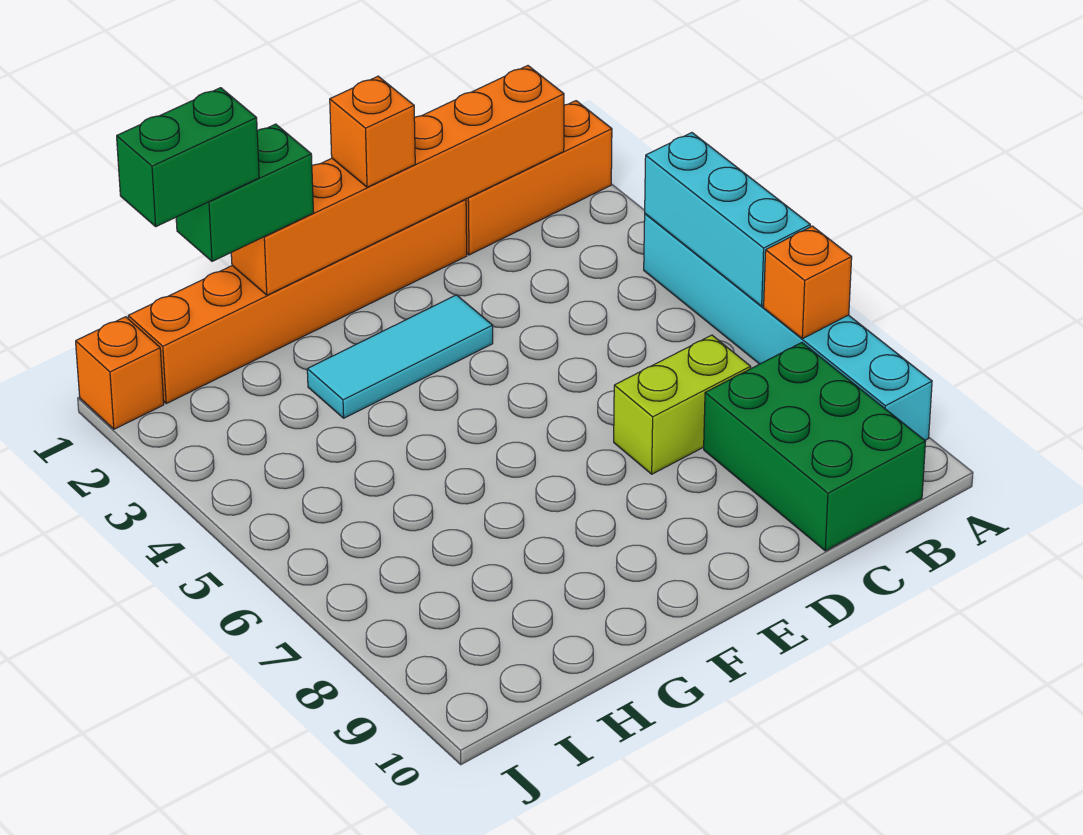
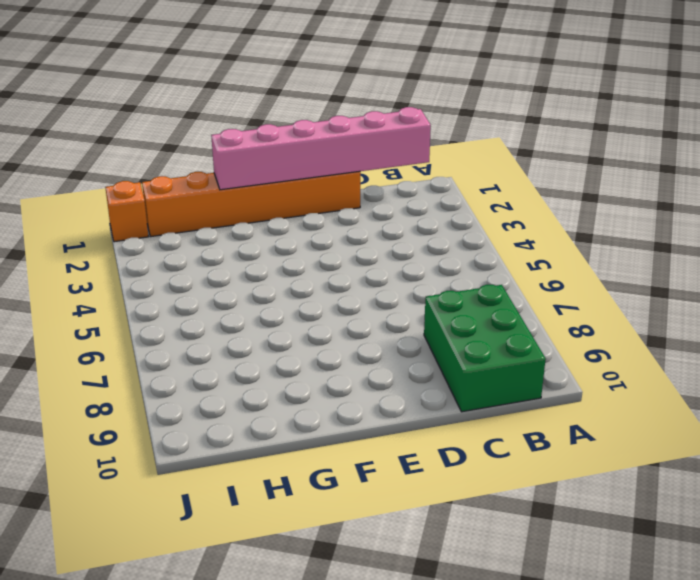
pink brick B1:G1 level 2 -> orange brick B1:G1 level 2
none -> orange brick A1:C1 level 1
none -> cyan brick A4:A9 level 1
none -> lime brick C7:D7 level 1

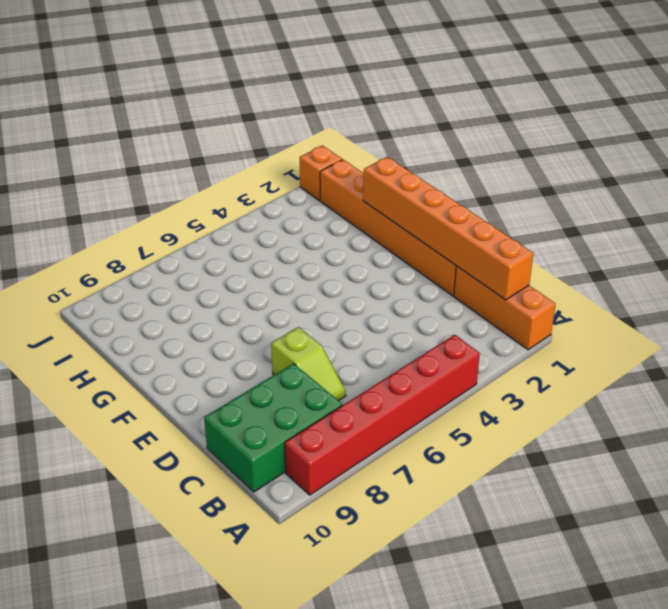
red brick A4:A9 level 1 -> cyan brick A4:A9 level 1
lime slope C7:D7 level 1 top D -> lime brick C7:D7 level 1
none -> cyan tile E3:G3 level 1
none -> cyan brick A4:A6 level 2
none -> orange brick A7 level 2

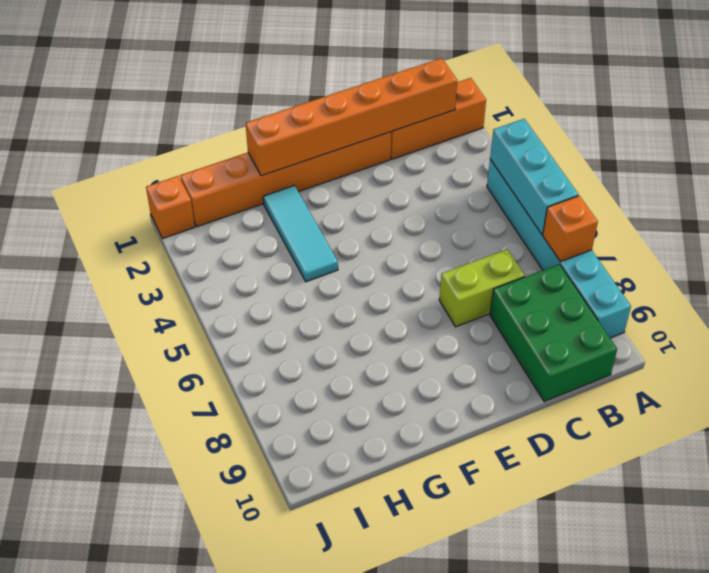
cyan tile G2:G4 level 1 -> cyan tile E3:G3 level 1
none -> orange brick E1 level 3
none -> green brick G1:H1 level 3
none -> green brick H1:I1 level 4

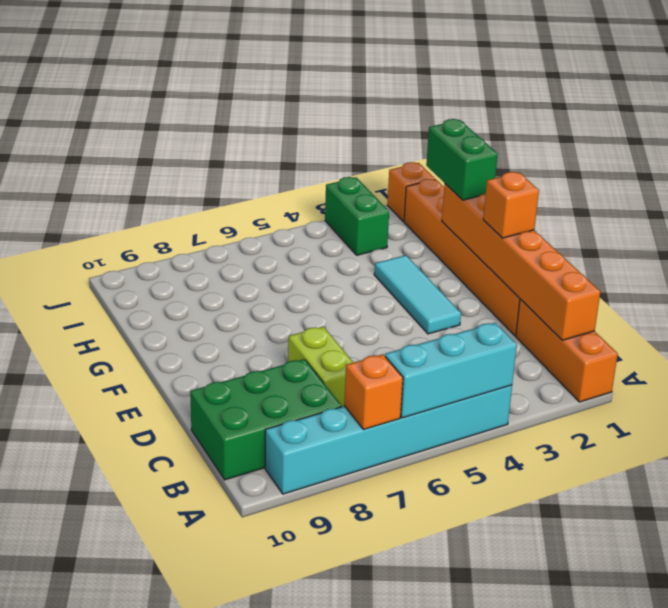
green brick I3:J3 level 1 -> green brick H1:I1 level 4

